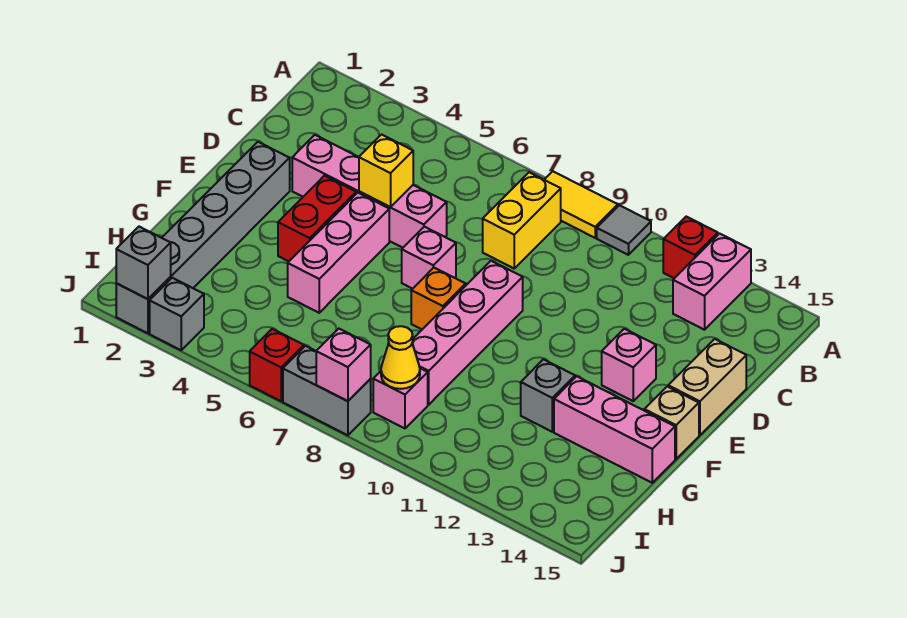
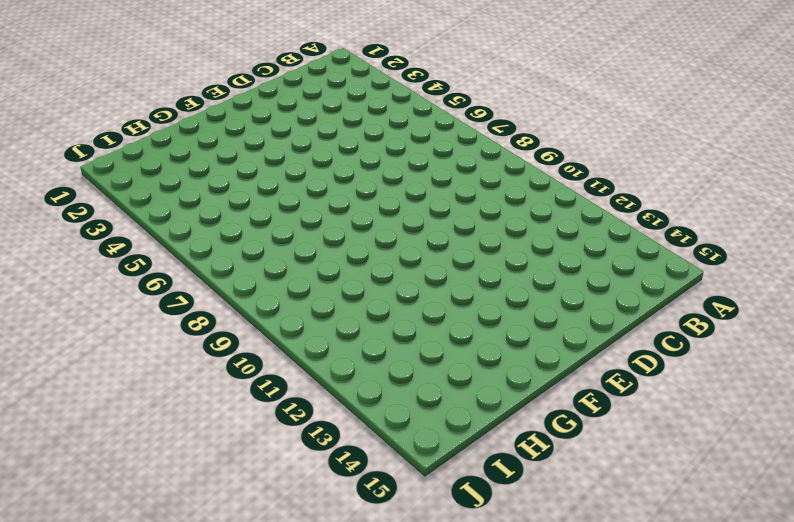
none -> yellow tile A8:A9 level 1
none -> grey tile A10 level 1
none -> red brick A12 level 1

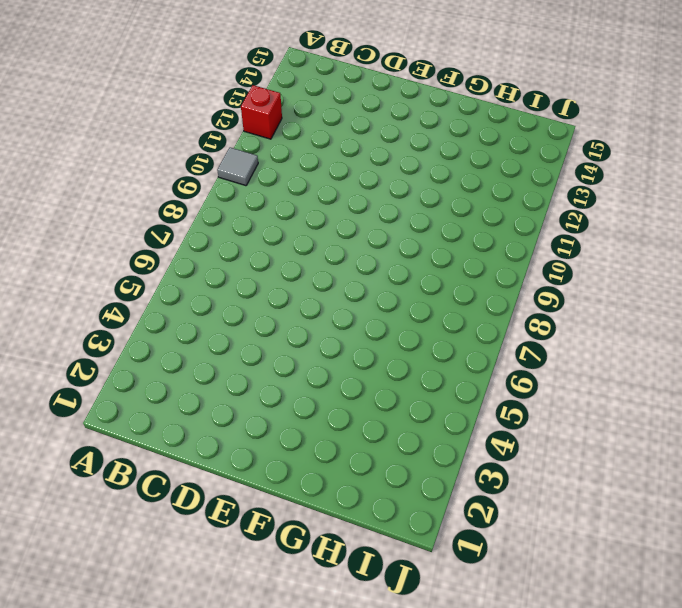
none -> yellow tile A8:A9 level 1
none -> pink brick A13:B13 level 1
none -> yellow brick B8:C8 level 1

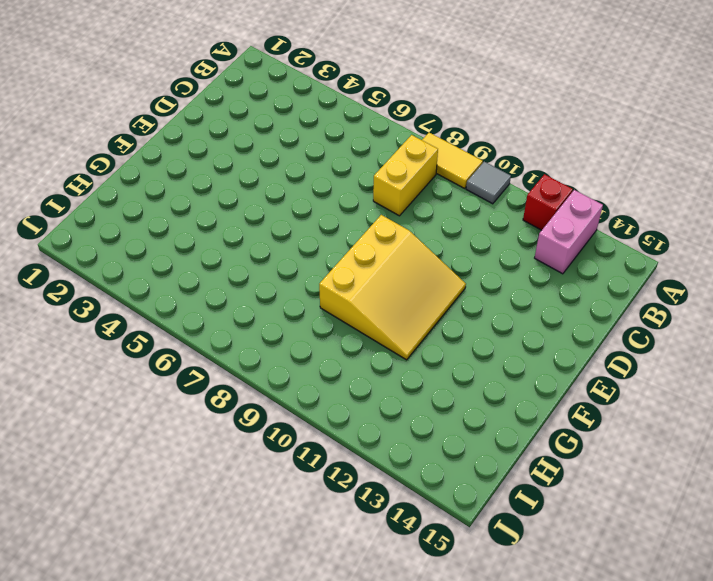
yellow slope E9:G11 level 1 top 9 -> pink brick E9:H9 level 1
none -> pink brick D3:D6 level 1
none -> tan brick D15:E15 level 1
none -> grey brick E2:J2 level 1

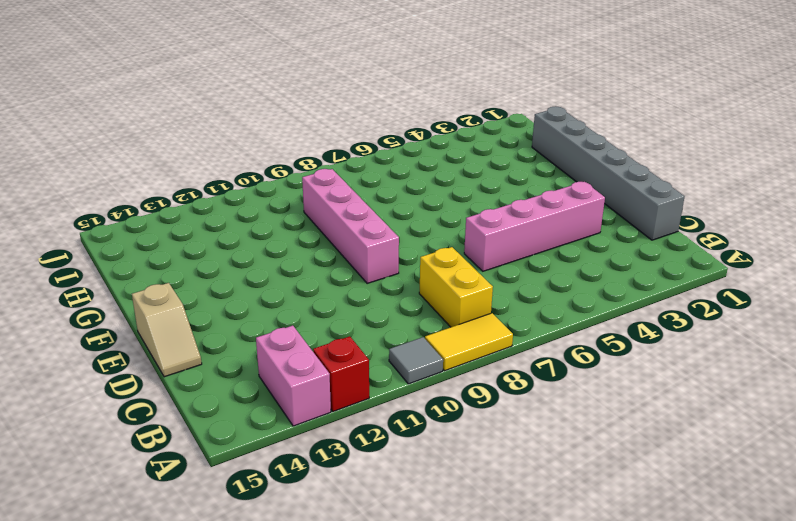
grey brick C1:H1 level 1 -> grey brick E2:J2 level 1
tan slope D15:E15 level 1 top E -> tan brick D15:E15 level 1
none -> red brick E4:F4 level 1
none -> pink brick E5:G5 level 1
none -> pink brick E7 level 1

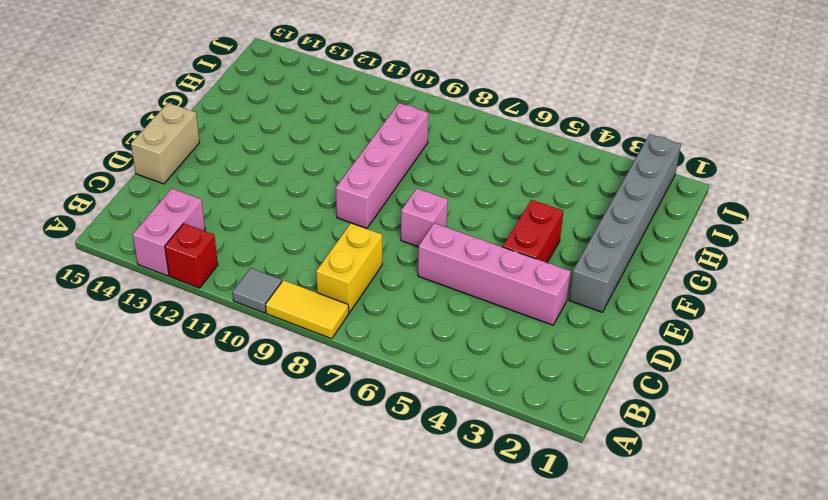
none -> pink brick E5:G5 level 1
none -> pink brick E13 level 1
none -> orange brick F8 level 1

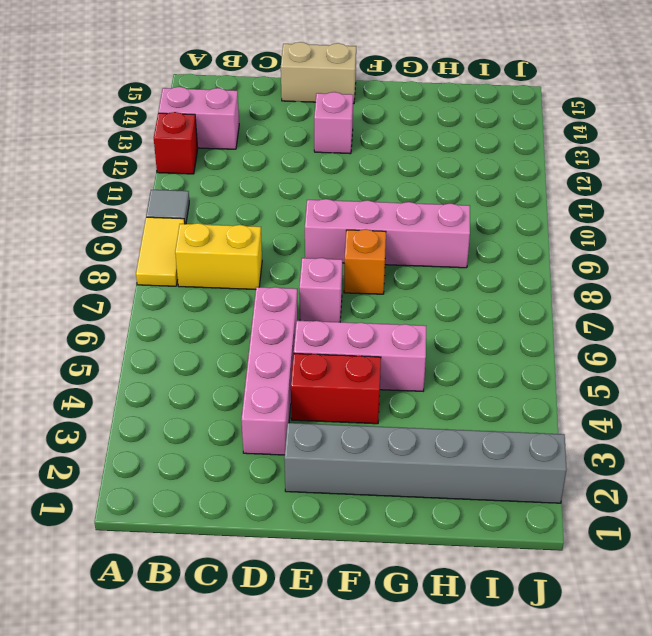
none -> tan brick F15 level 1
none -> grey brick G12 level 1
none -> pink brick G13:G15 level 1

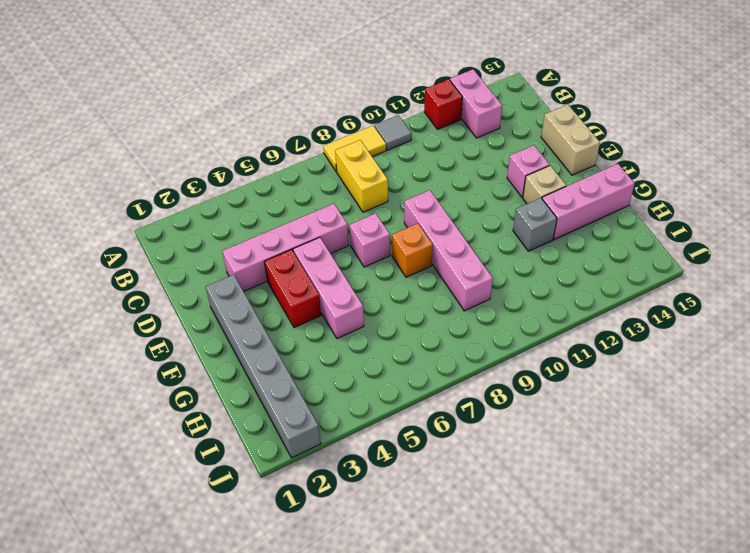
tan brick F13 level 1 -> tan brick F15 level 1
none -> pink brick I9 level 1
none -> grey brick J3 level 1
none -> red brick J6 level 1

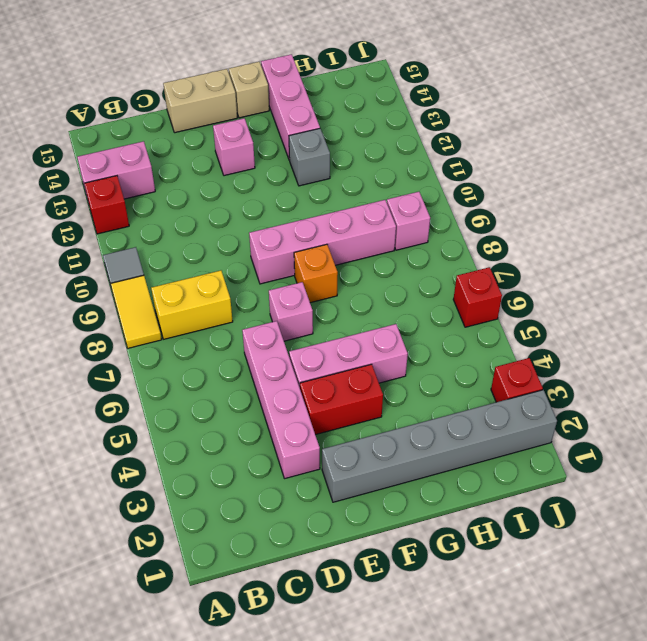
red brick J3 level 1 -> grey brick J3 level 1
none -> grey brick J7:J8 level 1
none -> yellow brick D5 level 2
none -> yellow cone I9 level 2

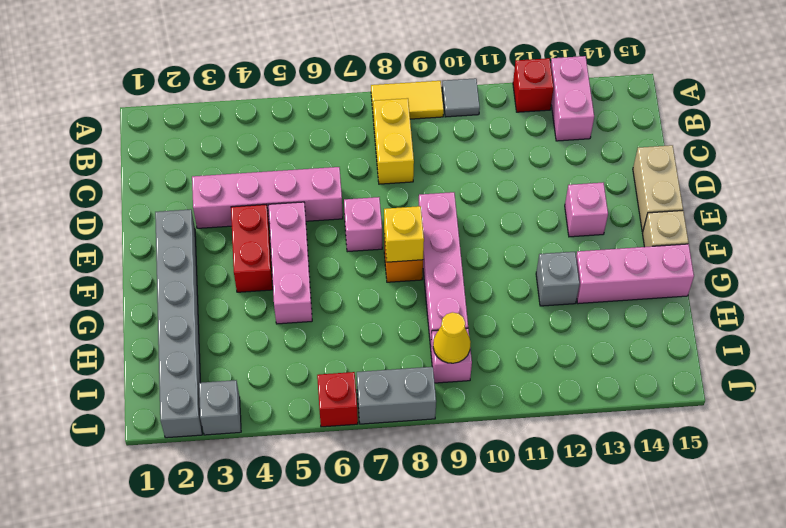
yellow brick F8 level 2 -> yellow brick D5 level 2
none -> grey brick J2 level 2
none -> pink brick J8 level 2

